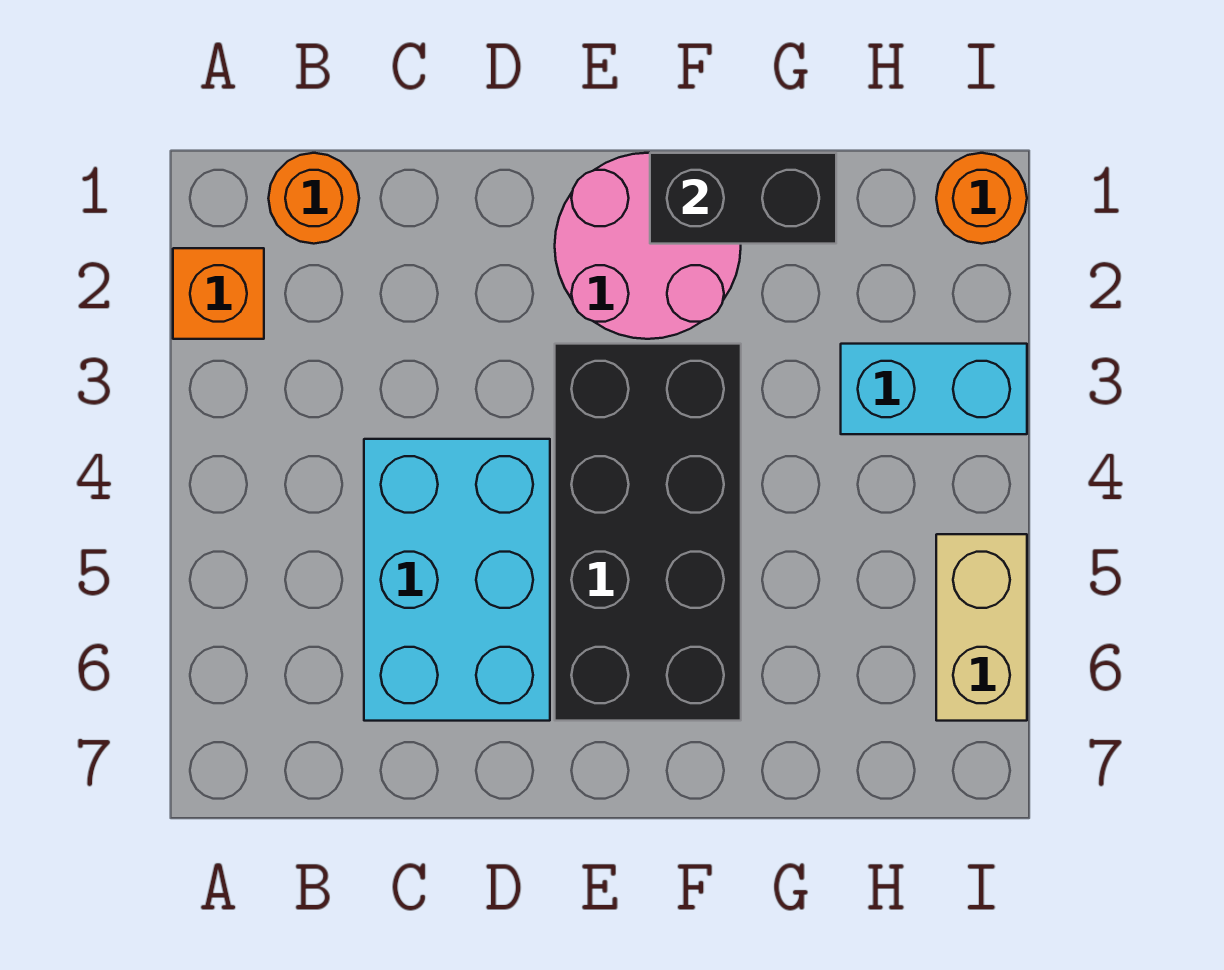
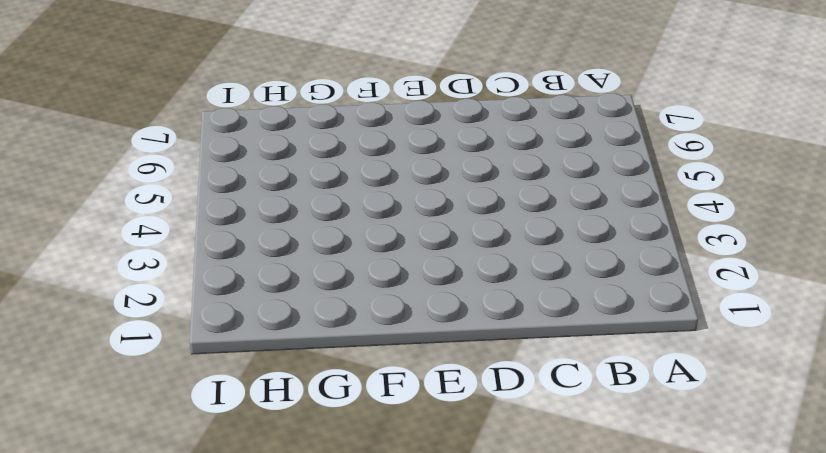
none -> orange brick A2 level 1
none -> orange round brick B1 level 1

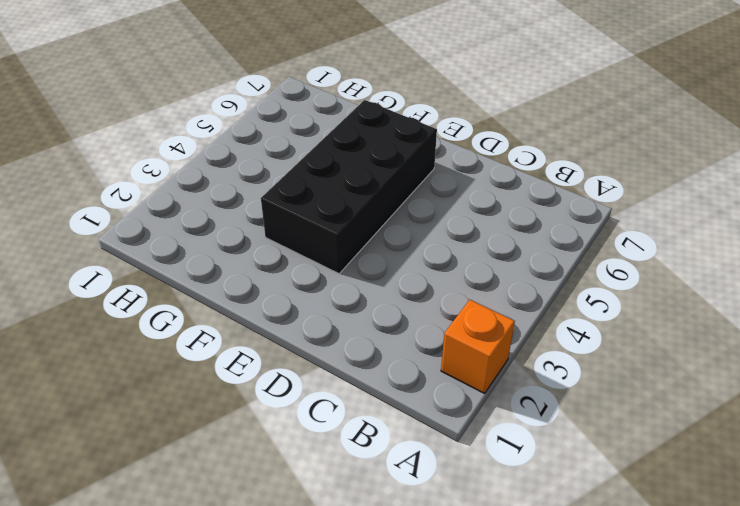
none -> orange round brick B1 level 1
none -> cyan brick C4:D6 level 1

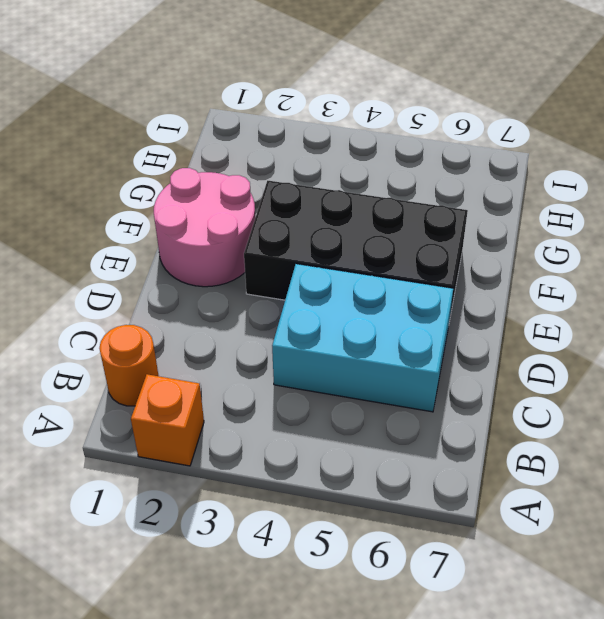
none -> cyan brick H3:I3 level 1
none -> orange round brick I1 level 1

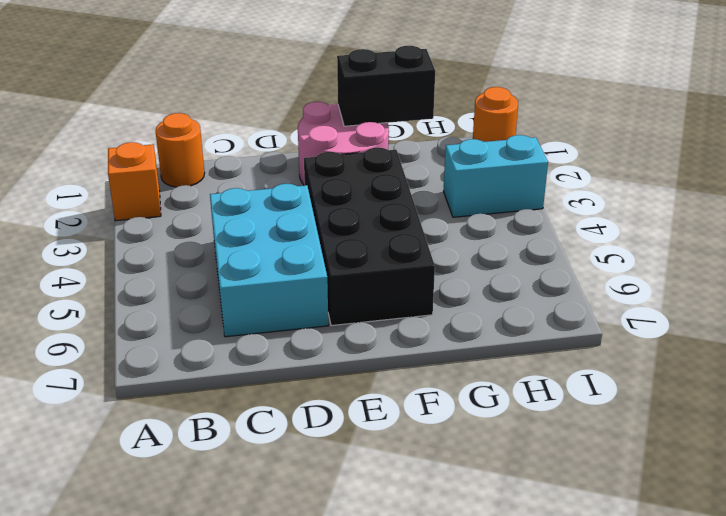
none -> tan brick I5:I6 level 1

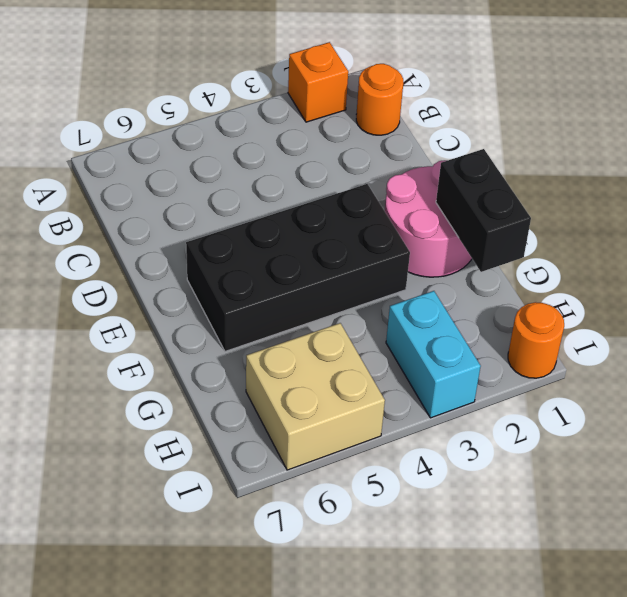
tan brick H5:I6 level 1 -> tan brick I5:I6 level 1
none -> cyan brick C4:D6 level 1

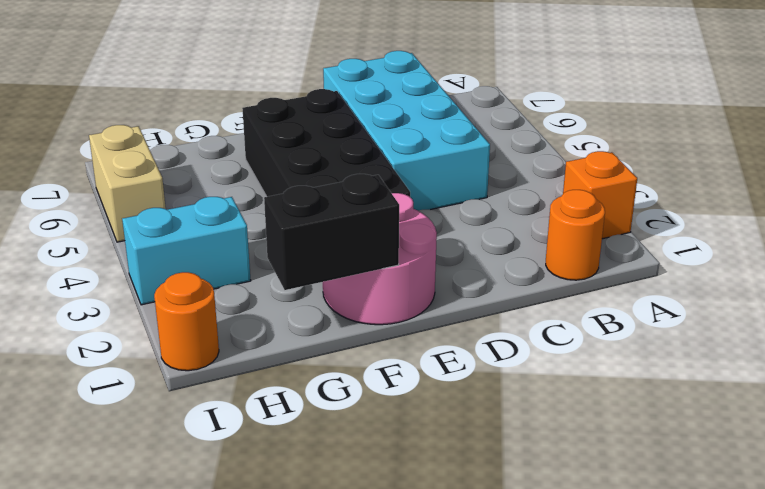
cyan brick C4:D7 level 1 -> cyan brick C4:D6 level 1

